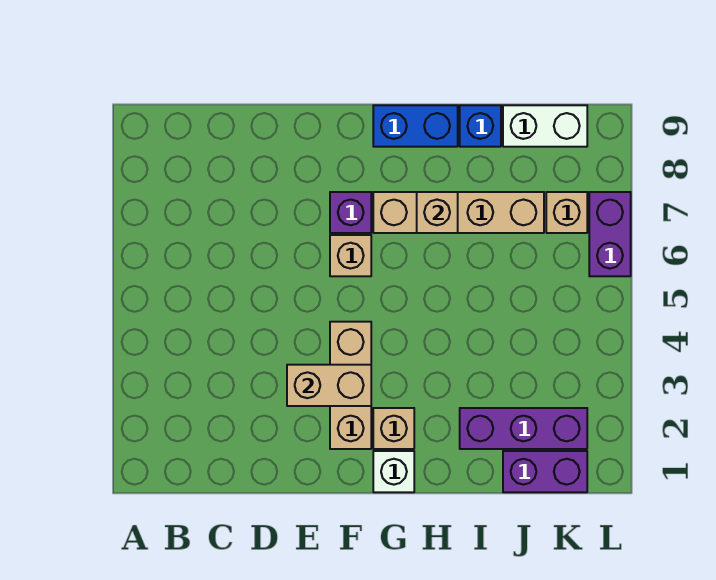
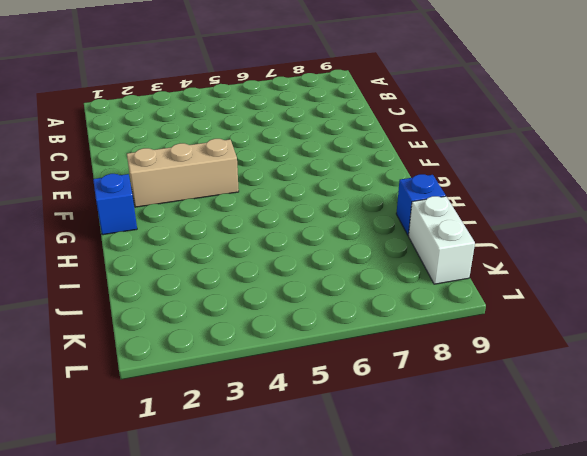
blue brick G1 level 1 -> white brick G1 level 1
none -> tan brick F6 level 1
none -> purple brick F7 level 1
none -> tan brick G2 level 1

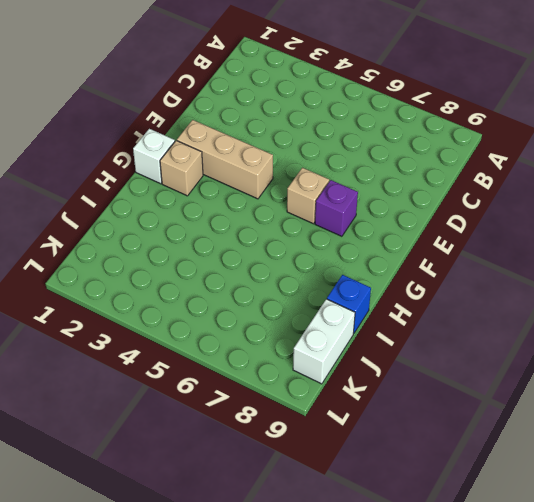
none -> tan brick G7:J7 level 1
none -> blue brick G9:H9 level 1
none -> purple brick I2:K2 level 1

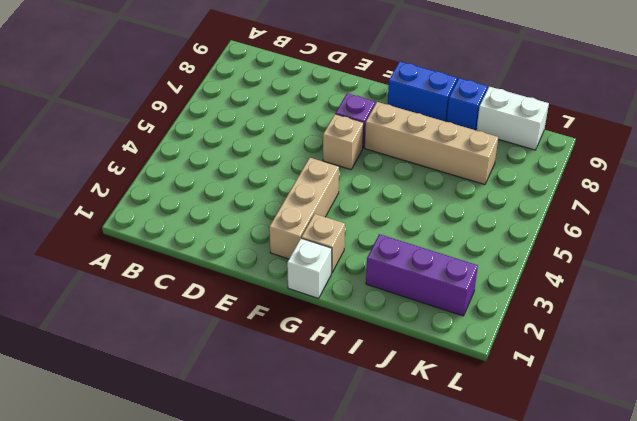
none -> purple brick J1:K1 level 1
none -> tan brick K7 level 1
none -> purple brick L6:L7 level 1

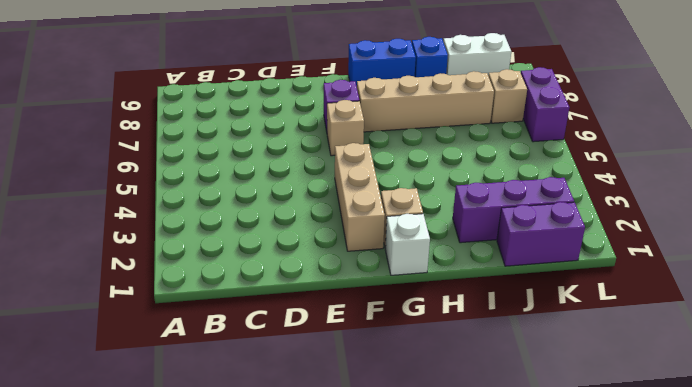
none -> tan brick E3:F3 level 2
none -> tan brick H7 level 2

